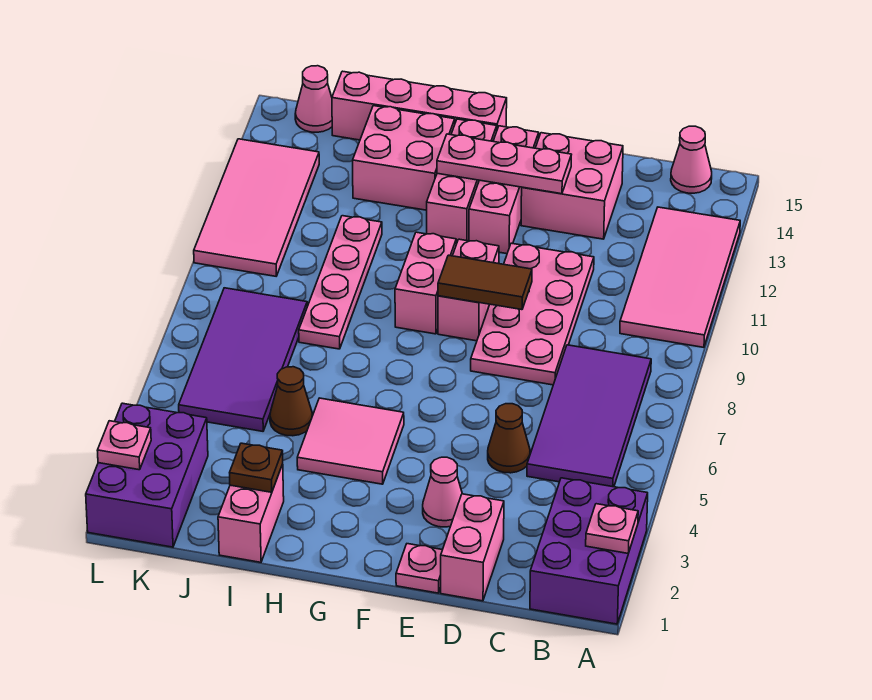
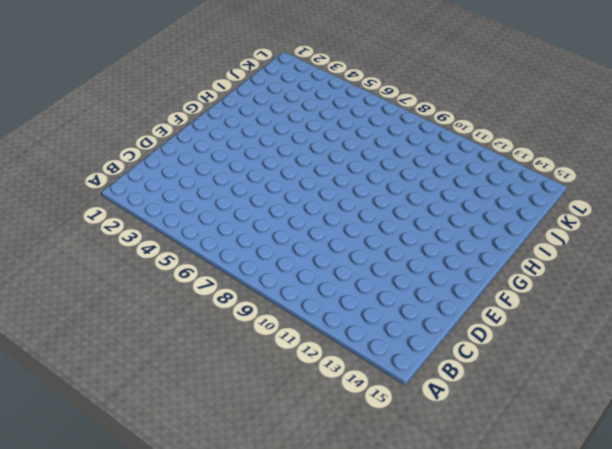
none -> purple brick A1:B3 level 1
none -> pink tile A10:B13 level 1
none -> purple tile B5:C8 level 1

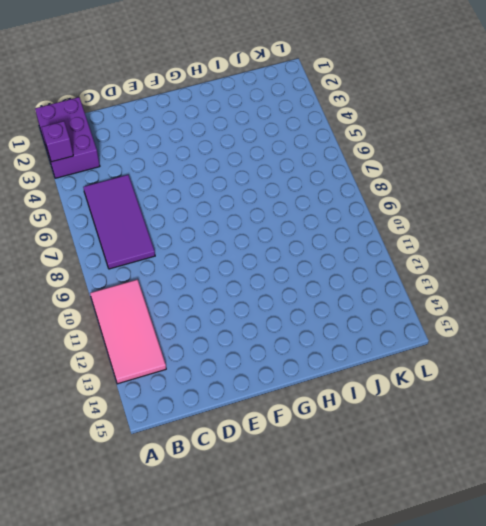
purple brick A3 level 2 -> none
none -> pink cone B15 level 1
none -> pink brick D1:D2 level 1
none -> brown cone D5 level 1

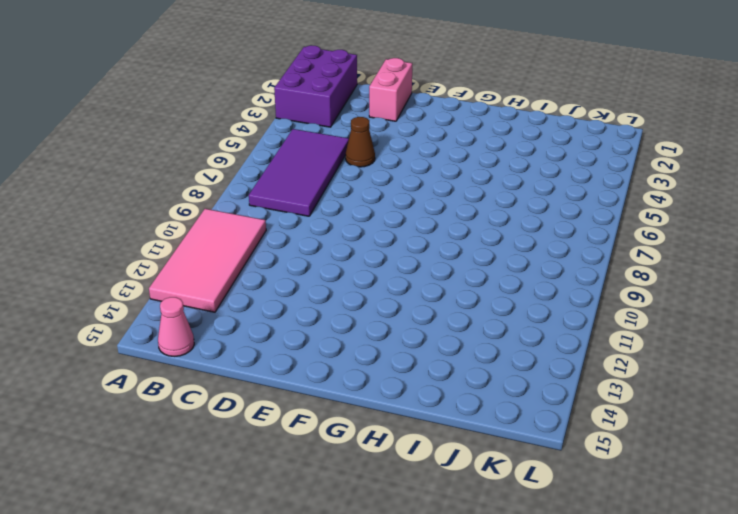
none -> pink plate D8:E11 level 1
none -> pink brick D13:E14 level 1
none -> pink plate E1 level 1

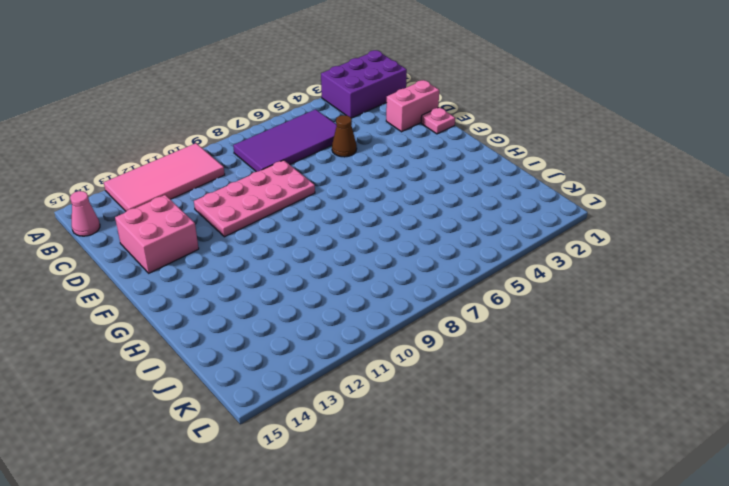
none -> pink cone E3 level 1
none -> pink brick F9:F10 level 1
none -> pink brick F12:F14 level 1

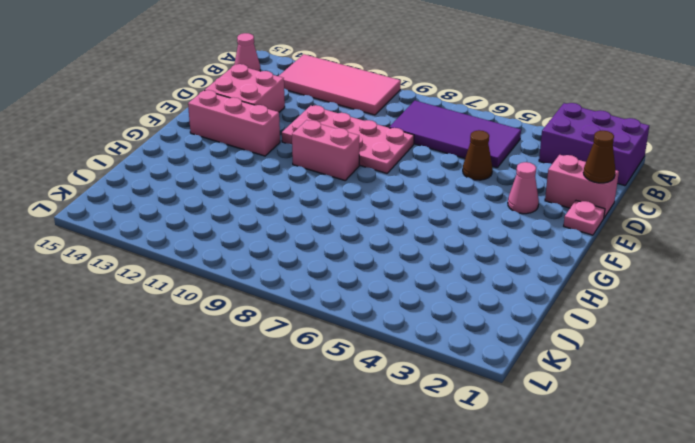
brown cone D1 level 2 -> brown cone I5 level 1
none -> pink tile G4:H5 level 1
none -> pink brick G9:G10 level 1
none -> pink brick G12:G14 level 1

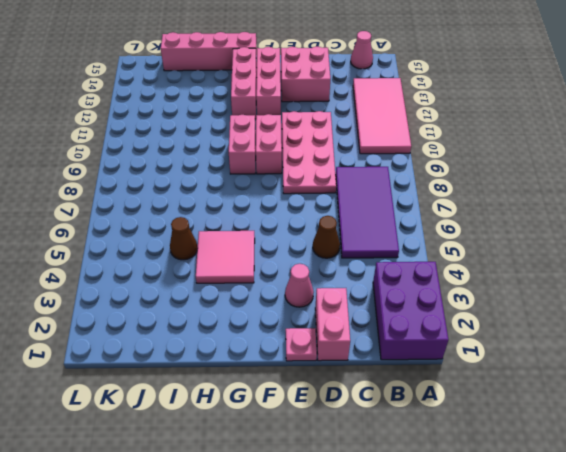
none -> pink brick H13:I14 level 1
none -> pink brick I1:I2 level 1
none -> pink plate I8:I11 level 1

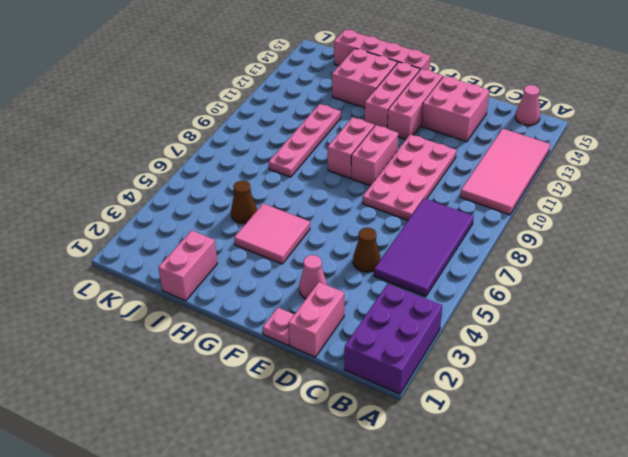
none -> purple tile J5:K8 level 1
none -> purple brick K1:L3 level 1
none -> pink tile K10:L13 level 1

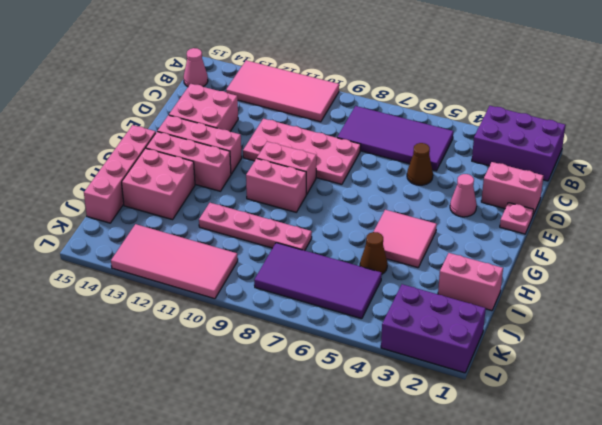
none -> pink cone K15 level 1
none -> pink plate A2 level 2
none -> brown tile E9:F9 level 2

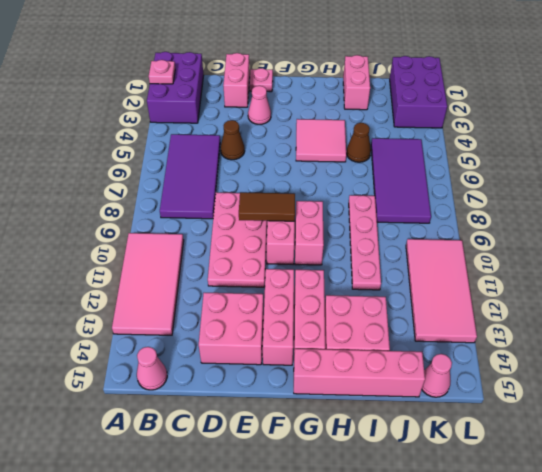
none -> pink plate E13:G13 level 2
none -> brown plate I2 level 2
none -> pink plate L2 level 2

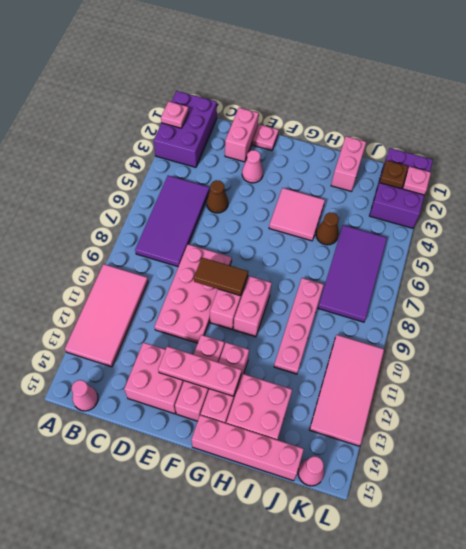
brown plate K2 level 2 -> brown plate I2 level 2

